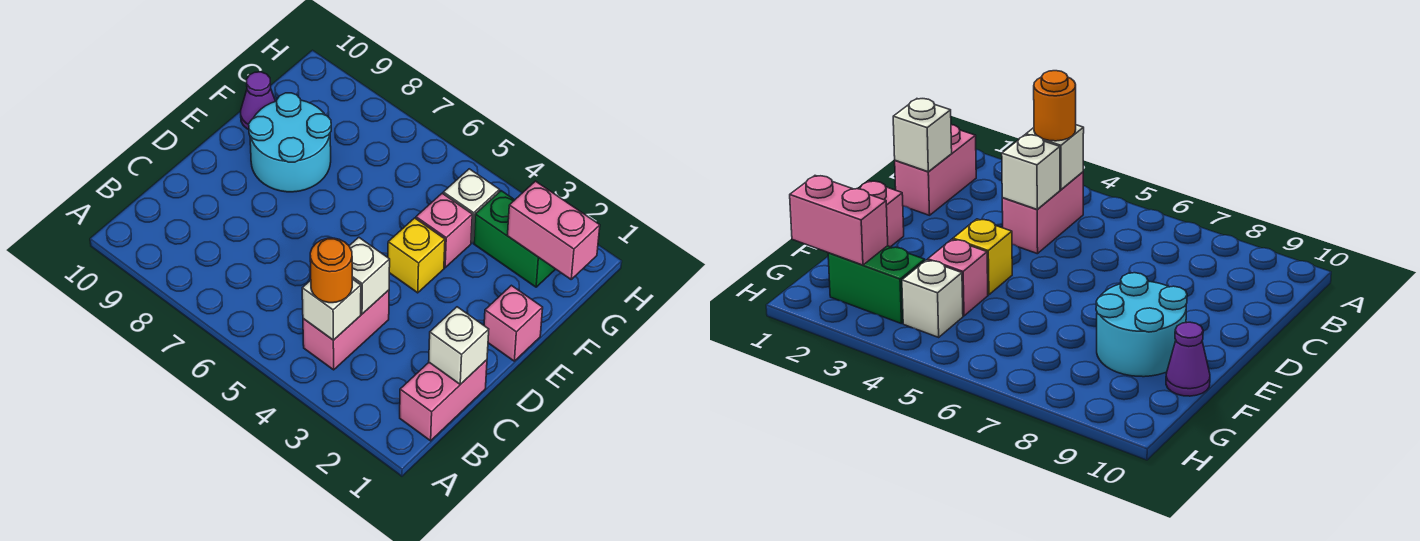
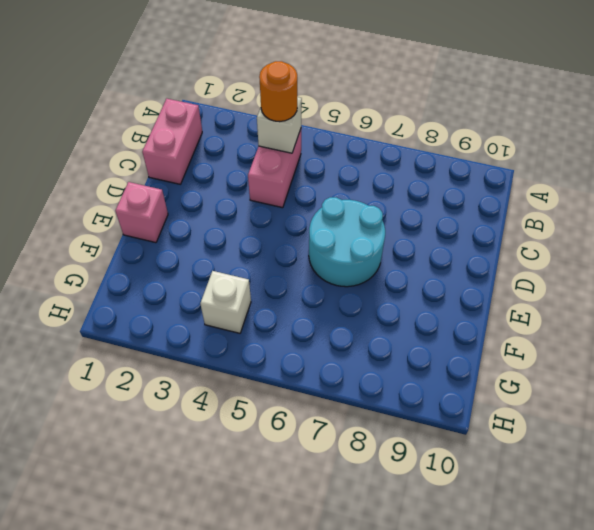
cyan round brick D6:E7 level 1 -> cyan round brick E8:F9 level 1
none -> yellow brick E4 level 1
none -> pink brick F4 level 1
none -> purple cone F10 level 1

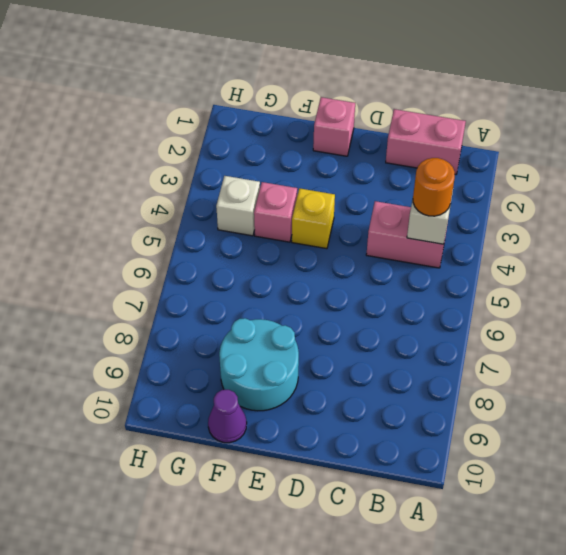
none -> green brick G2:G3 level 1
none -> white brick C1 level 2
none -> white brick C4 level 2

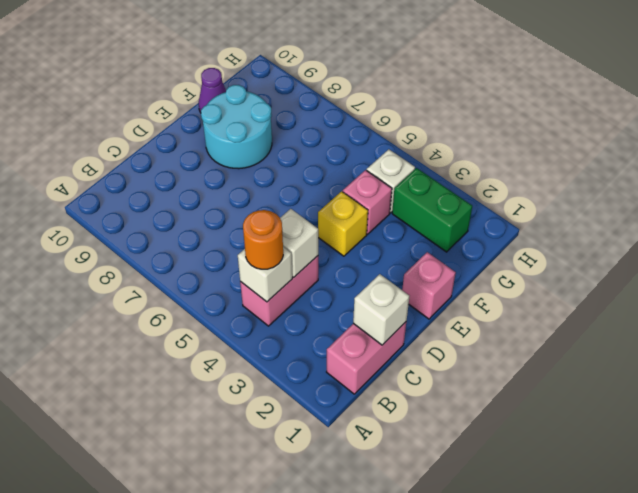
none -> pink brick G1:G2 level 2

